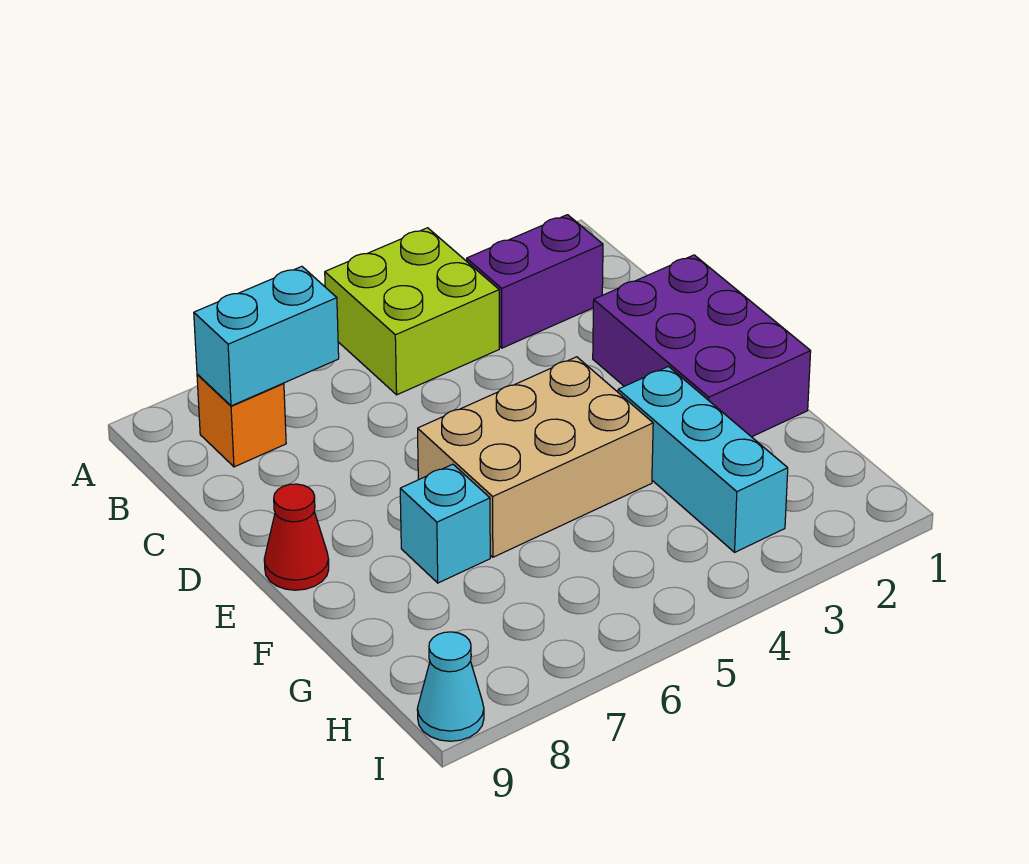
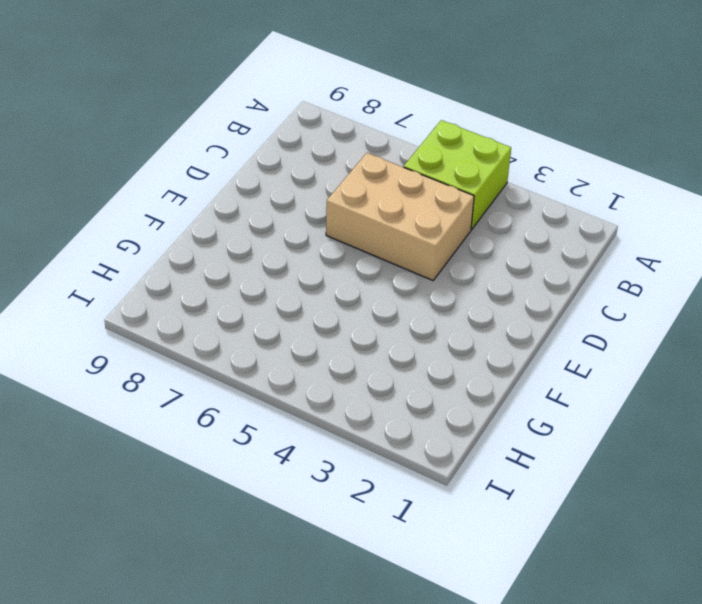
tan brick C4:D6 level 1 -> tan brick E4:F6 level 1
none -> purple brick B2:B3 level 1
none -> orange brick B8 level 1

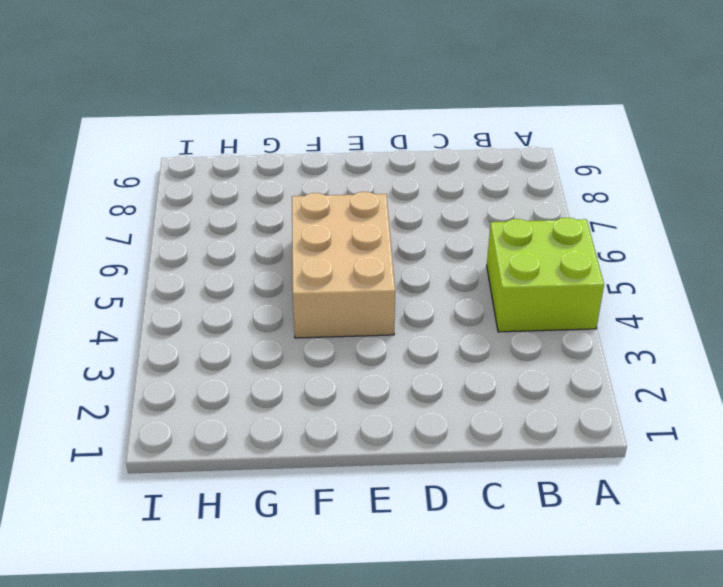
none -> purple brick B2:B3 level 1
none -> orange brick B8 level 1

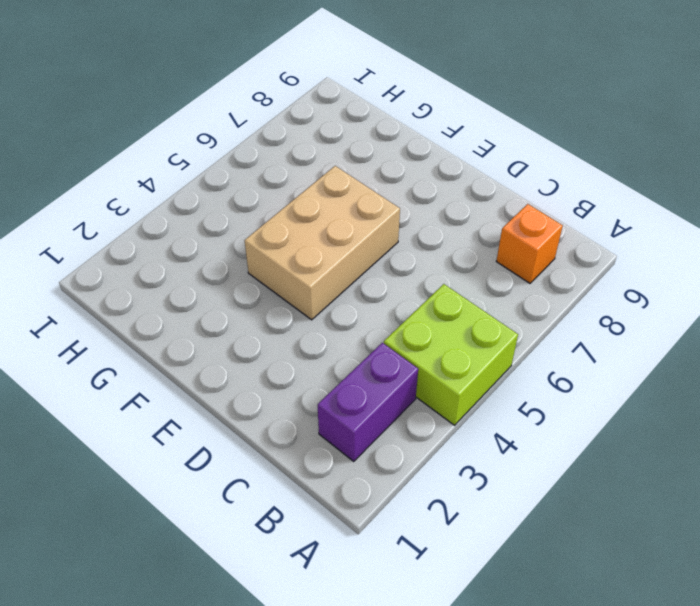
none -> purple brick D1:F2 level 1
none -> red cone E9 level 1

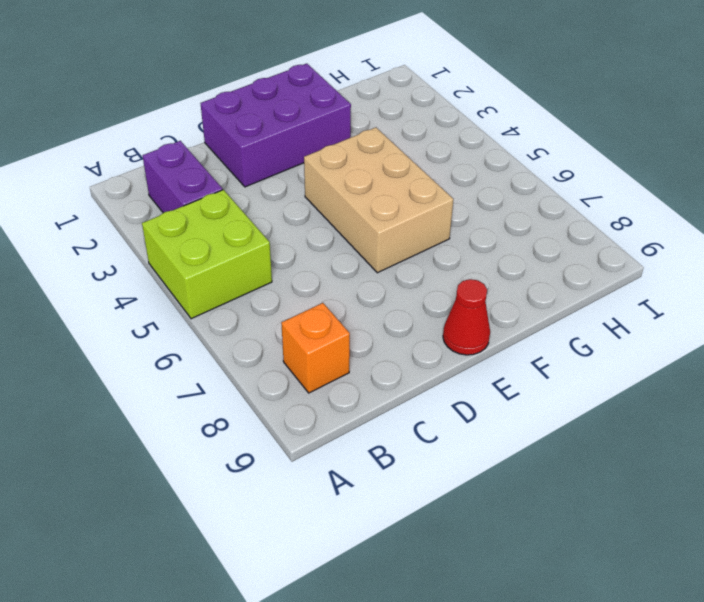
none -> cyan brick F3:H3 level 1
none -> cyan brick F7 level 1

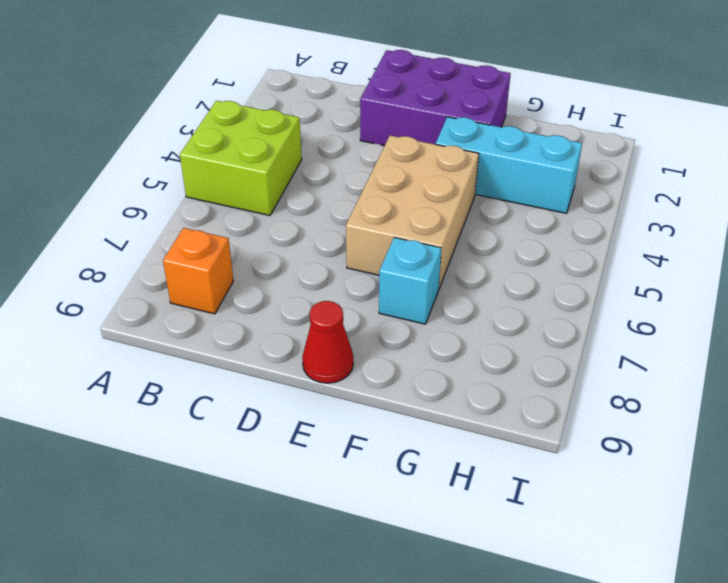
none -> purple brick B2:B3 level 1
none -> cyan cone I9 level 1

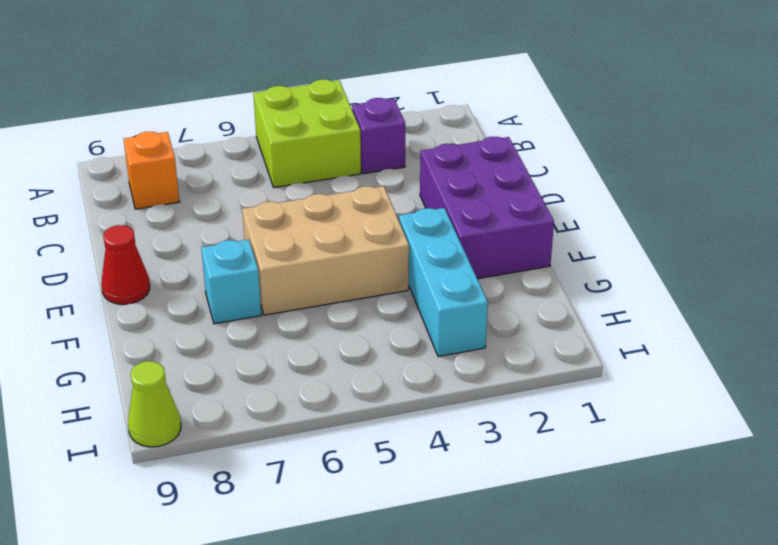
purple brick B3 level 1 -> purple brick B2:B3 level 1
lime cone I9 level 1 -> cyan cone I9 level 1
none -> cyan brick B7:B8 level 2

